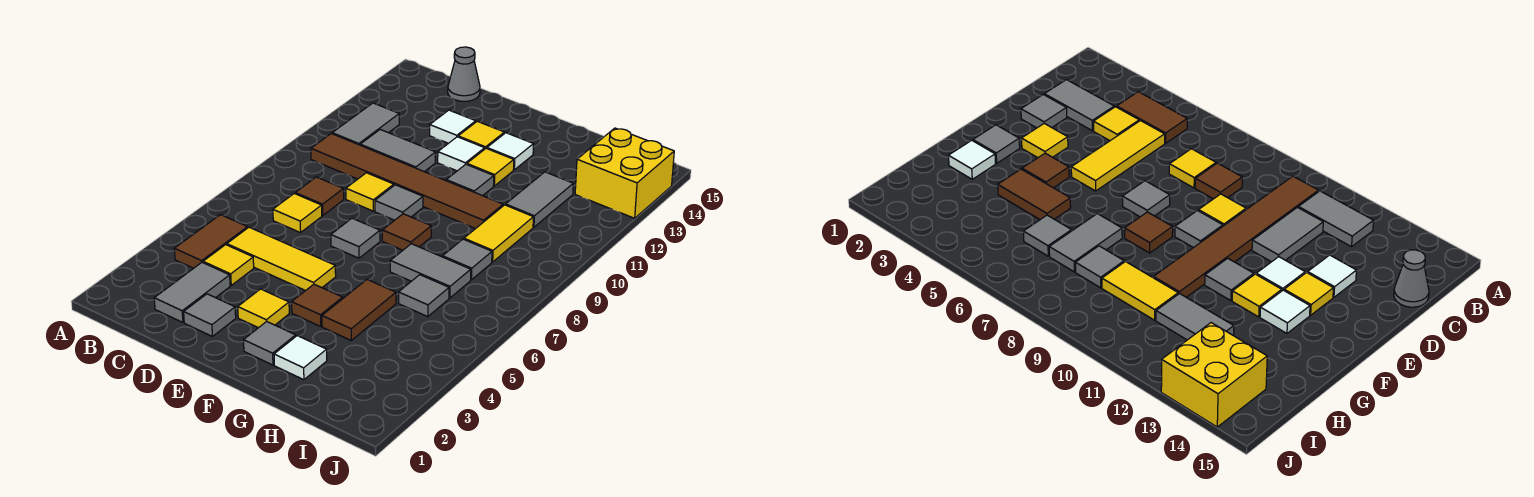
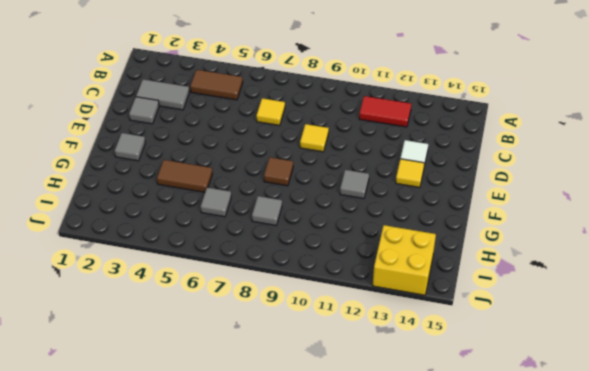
red tile B11:B12 level 1 -> grey tile B11:B12 level 1
none -> brown tile B10:G10 level 1
none -> yellow tile C4 level 1
none -> yellow tile C5:E5 level 1
none -> brown tile C8 level 1

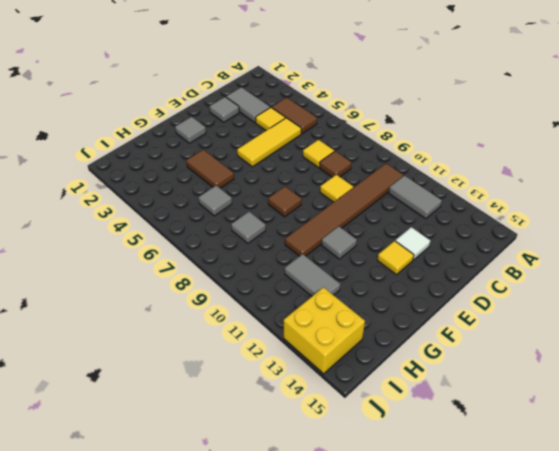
none -> grey tile C11:D11 level 1
none -> grey cone C15 level 1
none -> yellow tile E3 level 1
none -> grey tile E7 level 1

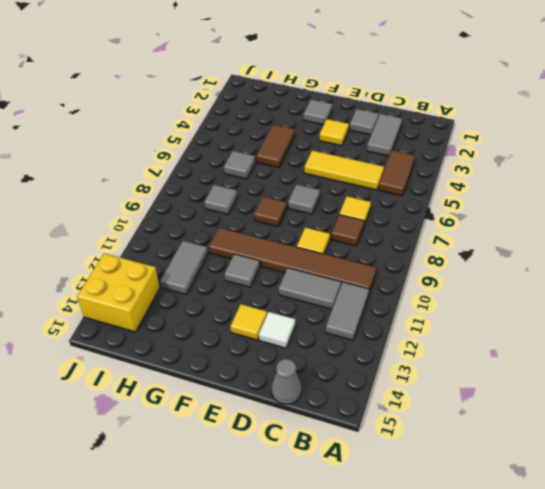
none -> yellow tile C4 level 1
none -> grey tile E9 level 1
none -> white tile E12 level 1
none -> brown tile F4 level 1

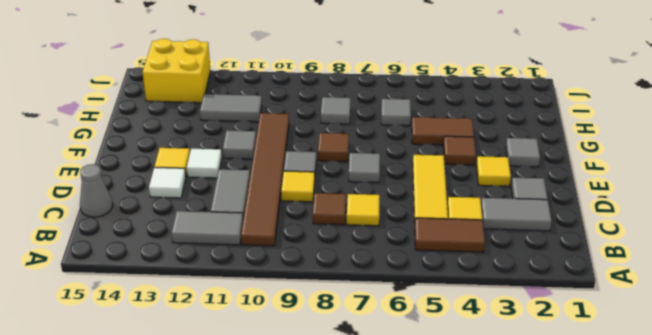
none -> yellow tile F12 level 1
none -> white tile F13 level 1
none -> white tile G2 level 1
none -> grey tile G7:H7 level 1

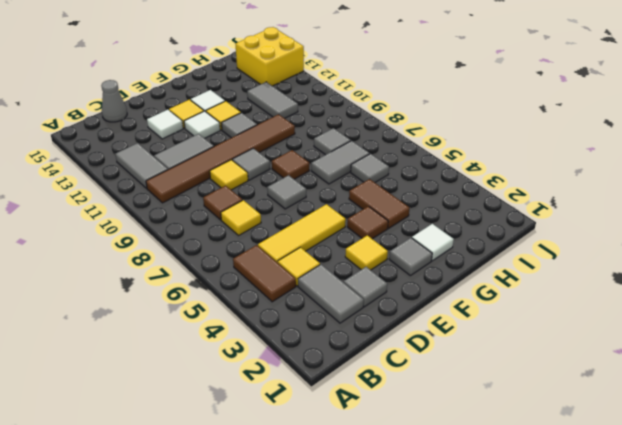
none -> yellow tile H9:H10 level 1

